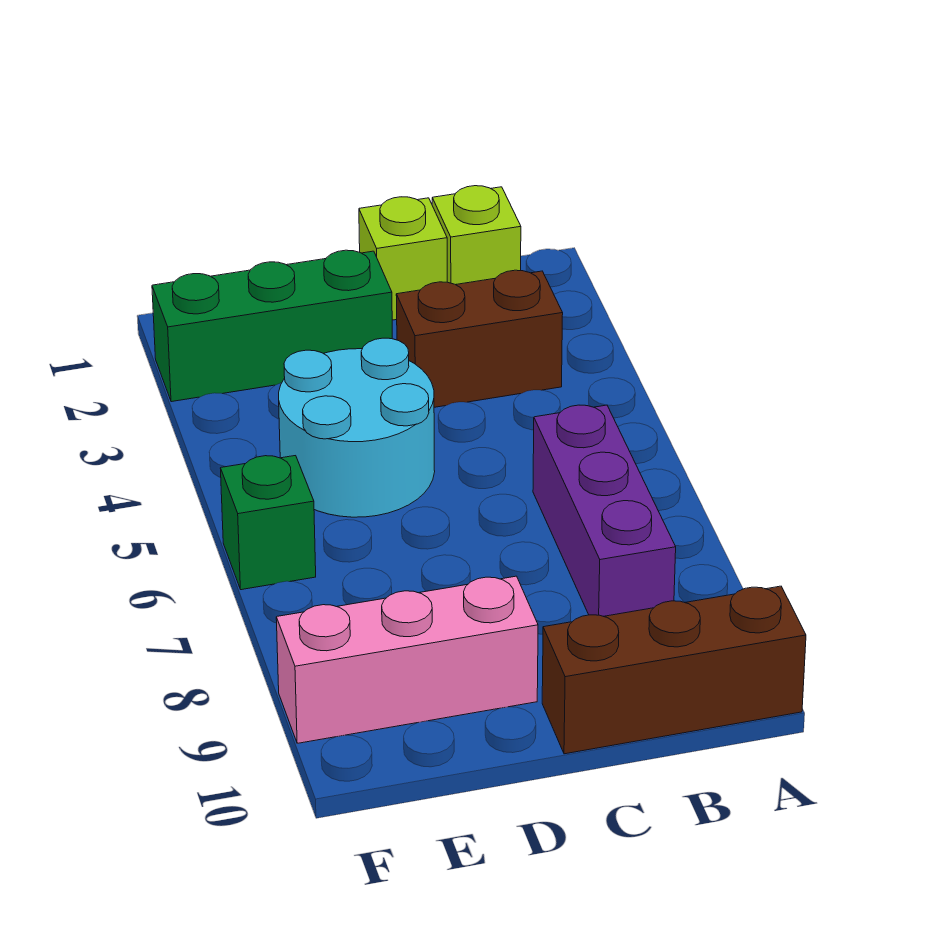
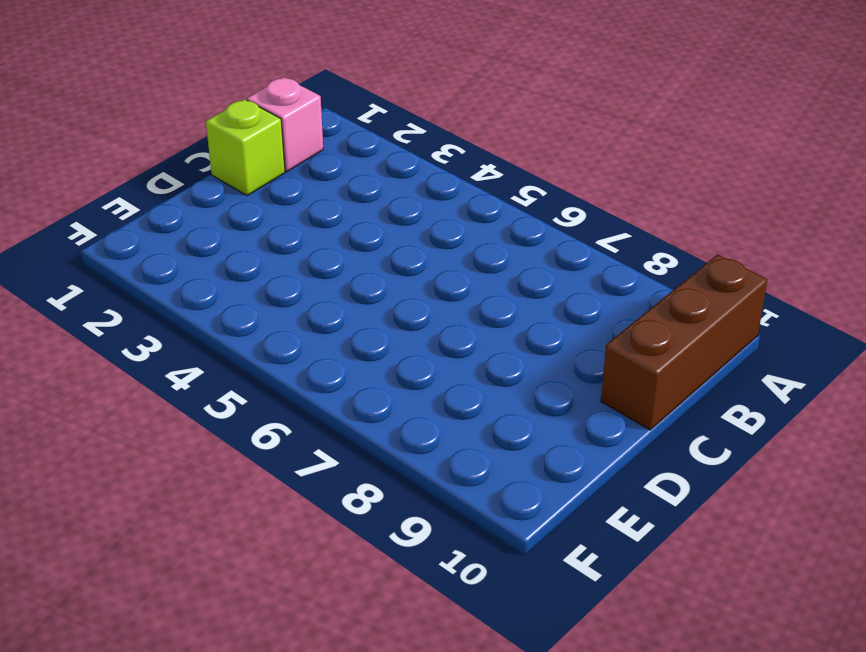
pink brick B1 level 1 -> lime brick B1 level 1
none -> brown brick B3:C3 level 1
none -> purple brick B6:B8 level 1

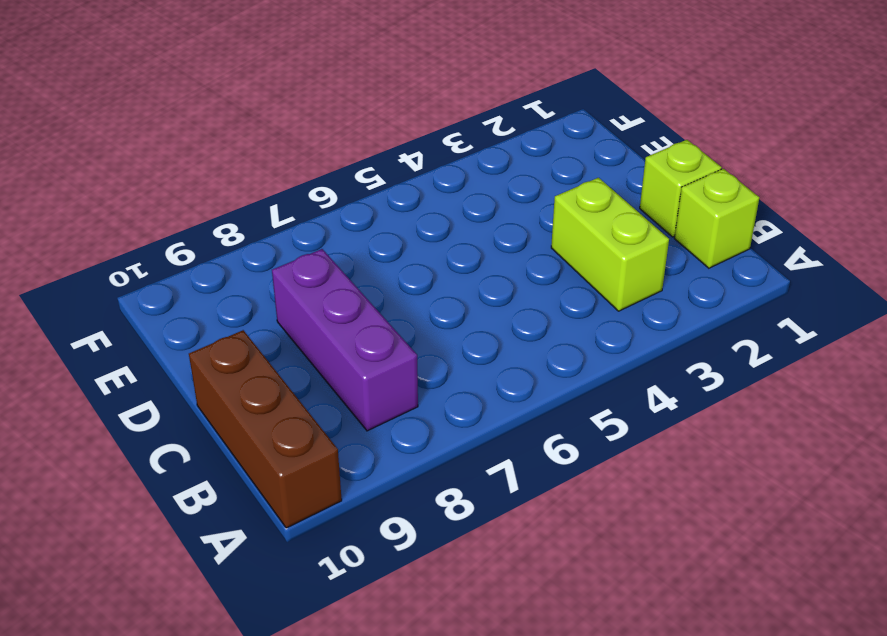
lime brick B3:C3 level 1 -> brown brick B3:C3 level 1
purple brick B8:D8 level 1 -> purple brick B6:B8 level 1
none -> green brick D2:F2 level 1
none -> cyan round brick D4:E5 level 1

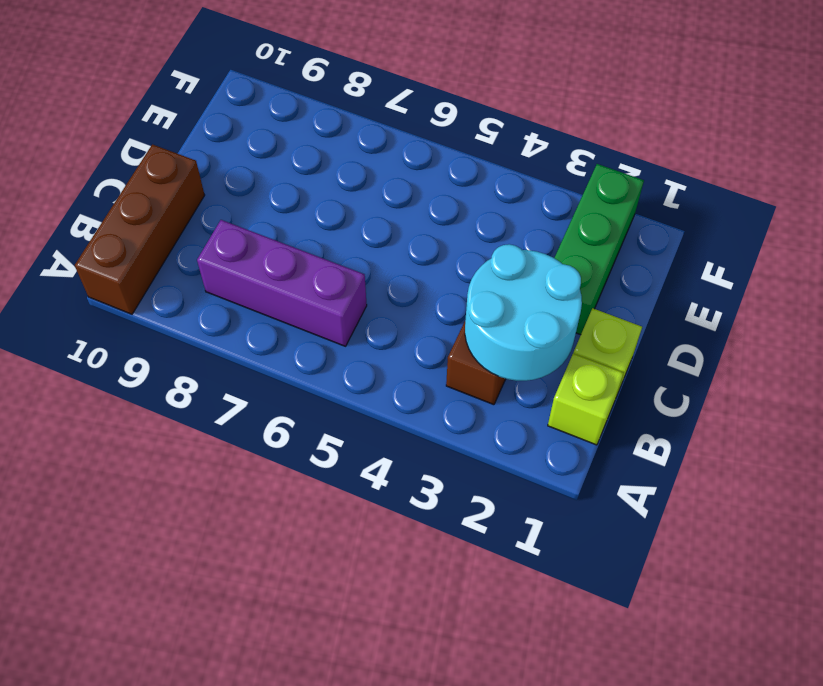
cyan round brick B2:C3 level 2 -> cyan round brick D4:E5 level 1
none -> pink brick D9:F9 level 1
none -> green brick F6 level 1

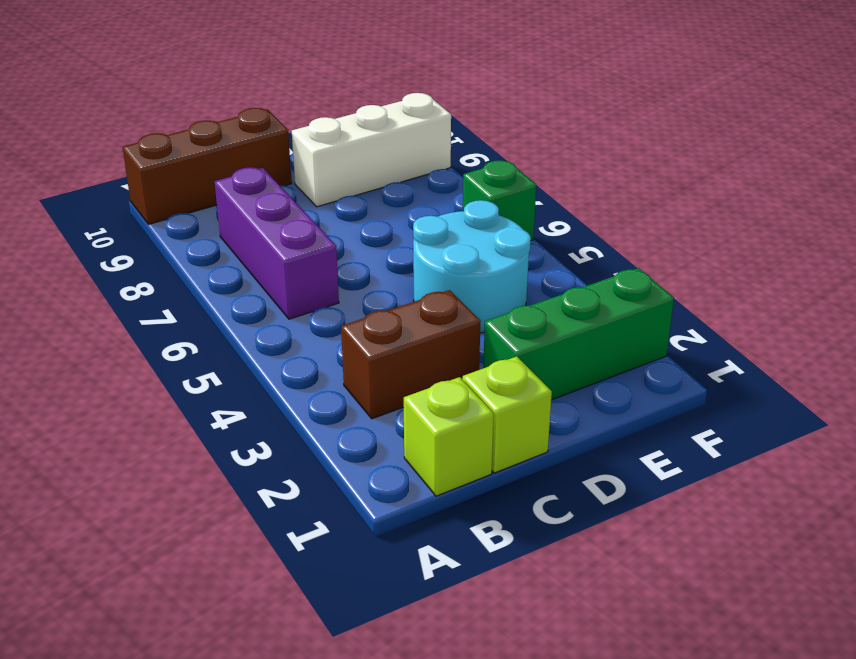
white brick D9:F9 level 1 -> pink brick D9:F9 level 1

